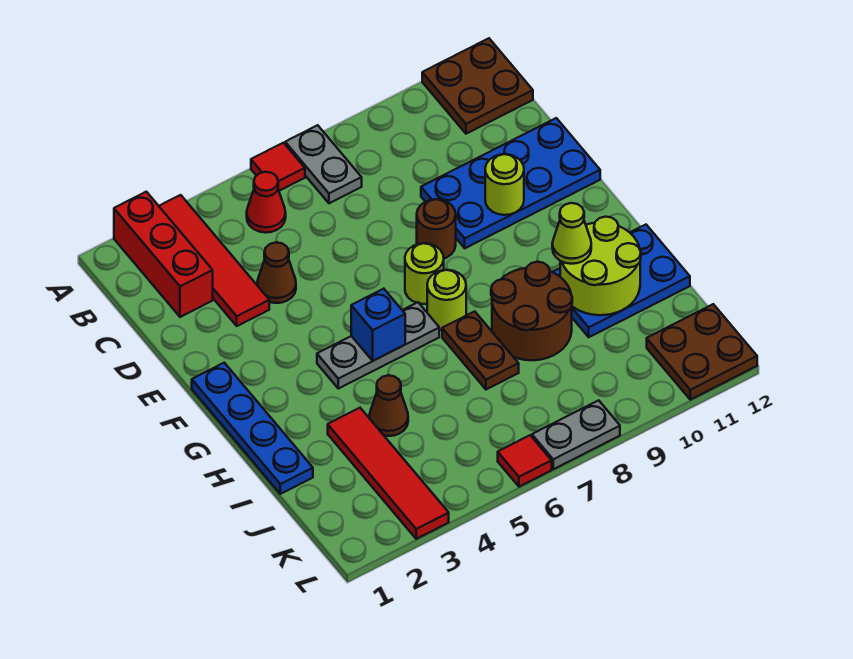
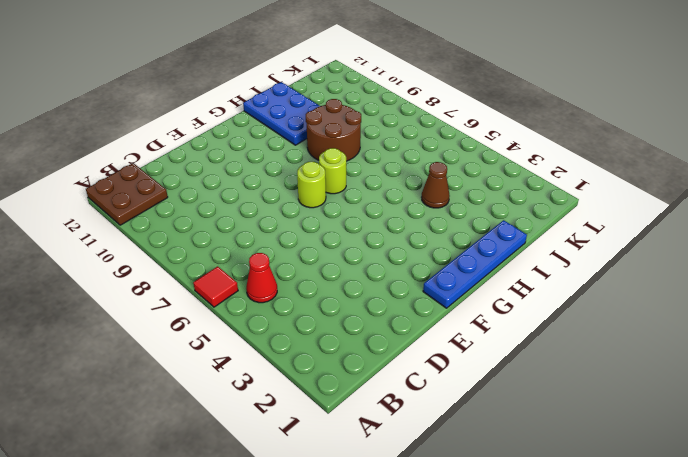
none -> red brick A2:C2 level 1
none -> red tile A3:D3 level 1
none -> grey plate A7:B7 level 1

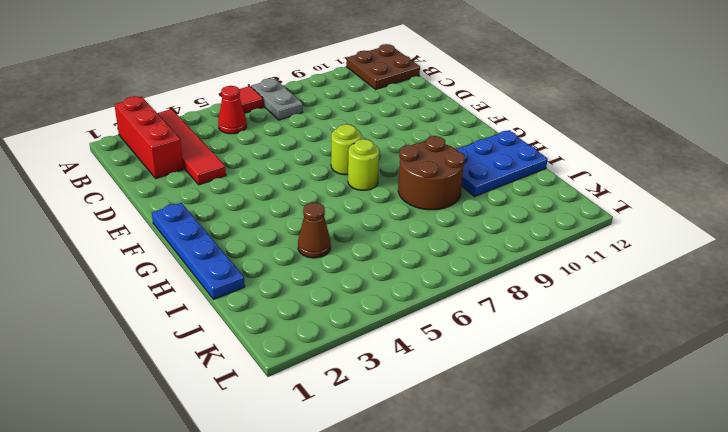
none -> brown cone D4 level 1
none -> blue plate D9:E12 level 1
none -> brown round brick E8 level 1

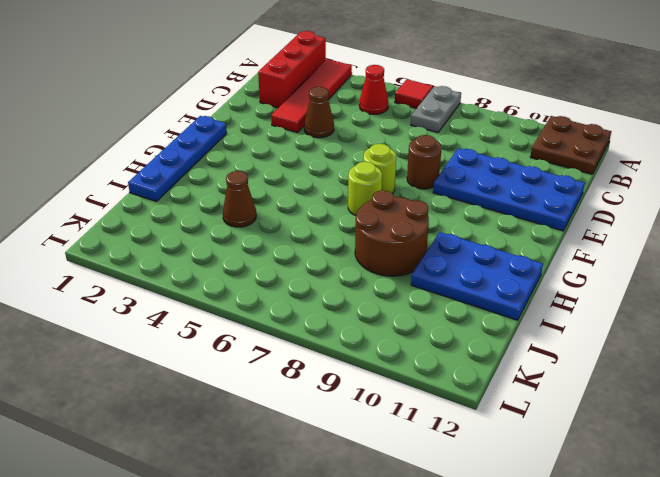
none -> grey plate G4:G6 level 1
none -> brown plate H7:I7 level 1
none -> red tile I3:L3 level 1

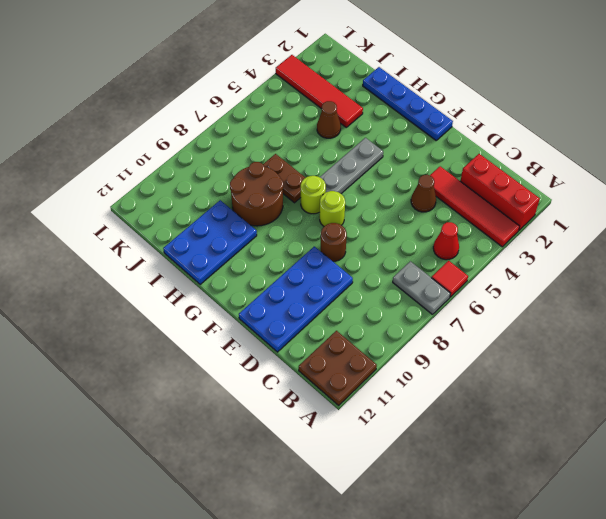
none -> brown plate K11:L12 level 1
none -> red tile L6 level 1
none -> grey plate L7:L8 level 1

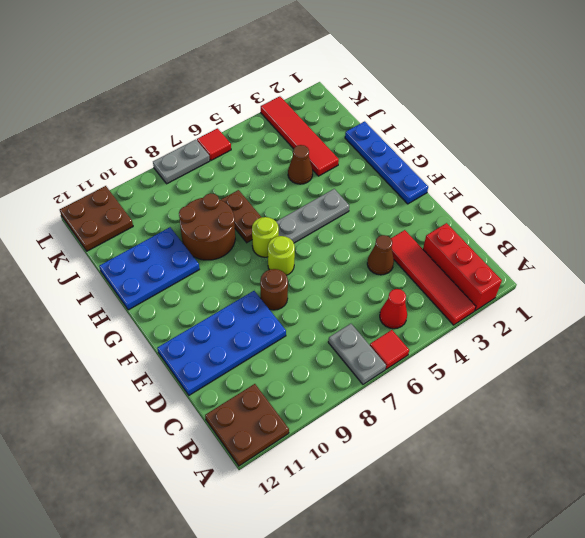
none -> lime round brick E10 level 2
none -> blue brick G5 level 2
none -> lime round brick H10:I11 level 2

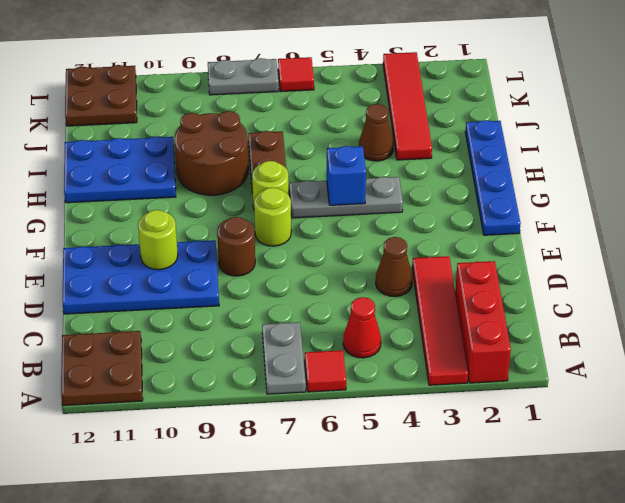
none -> lime round brick H10:I11 level 2
none -> lime cone H10 level 3

